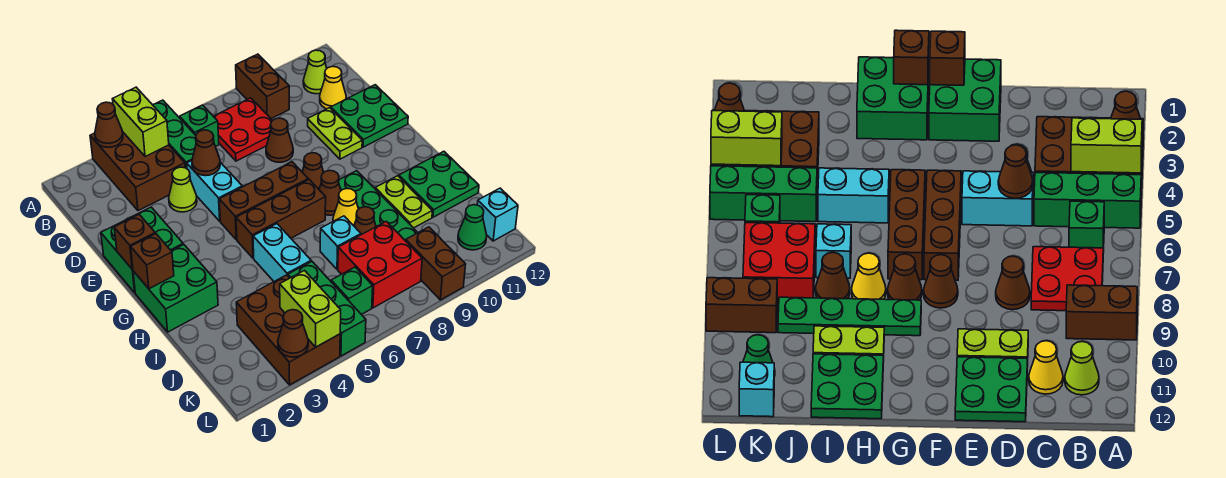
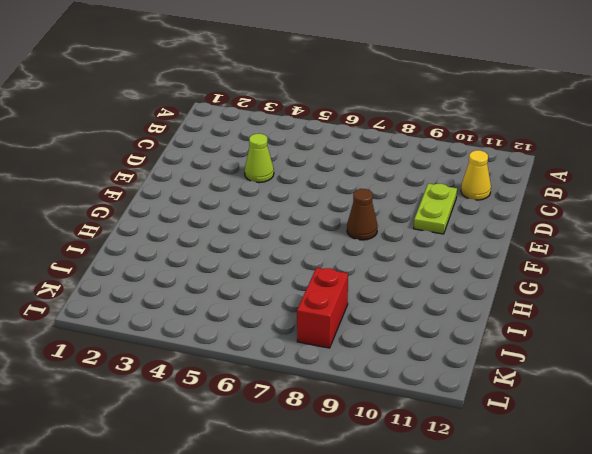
red brick J8:K8 level 1 -> red brick J7:K8 level 1
none -> brown brick A3:C4 level 1
none -> green brick A5:C5 level 1
none -> brown brick A9:B9 level 1
none -> green brick B6 level 1

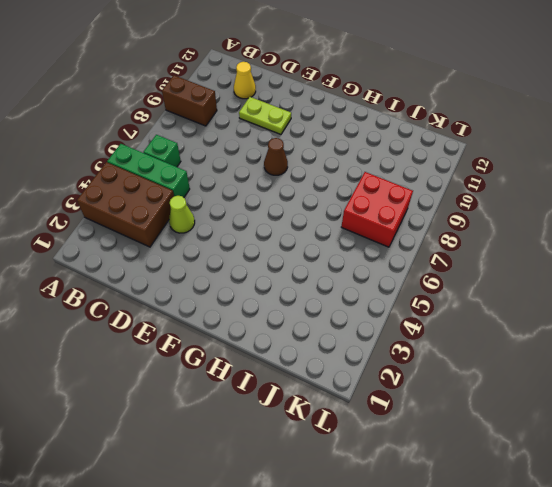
none -> red plate B7:C8 level 1
none -> lime cone B11 level 1
none -> cyan brick D5:E5 level 1
none -> brown cone D8 level 1

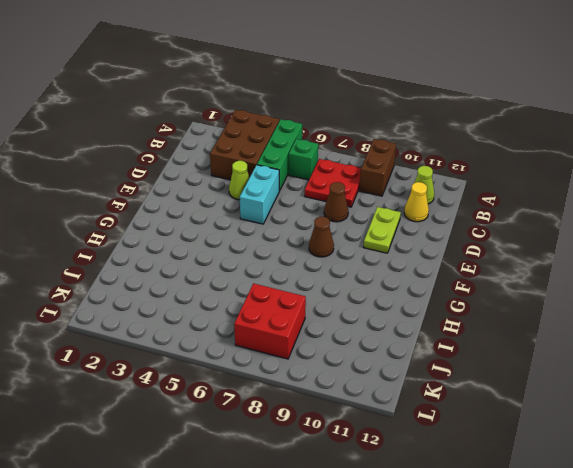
none -> green plate D11:E12 level 1
none -> green brick E1:F2 level 1
none -> brown brick F5:F7 level 1
none -> green brick G1:H2 level 1

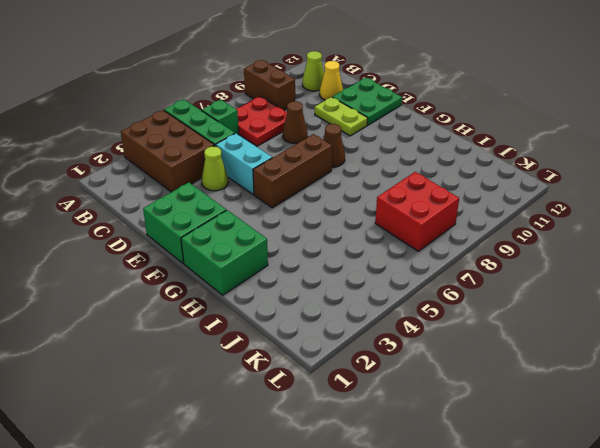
none -> brown brick G5:G7 level 1
none -> brown cone G8 level 1
none -> green plate G9:J9 level 1
none -> cyan brick H5:I5 level 1

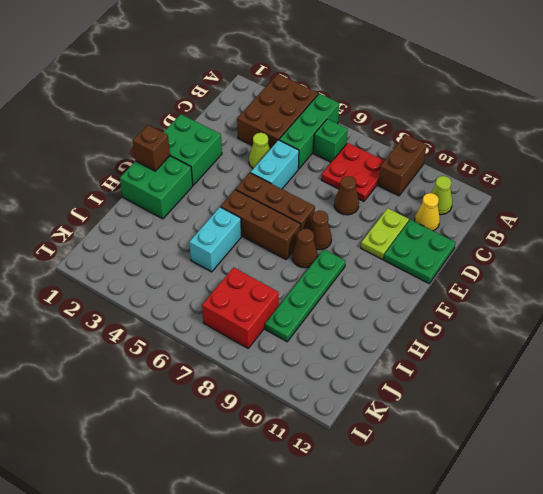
none -> yellow cone H8 level 1
none -> lime plate H10:I10 level 1
none -> green plate H11:I12 level 1
none -> cyan brick I7 level 1

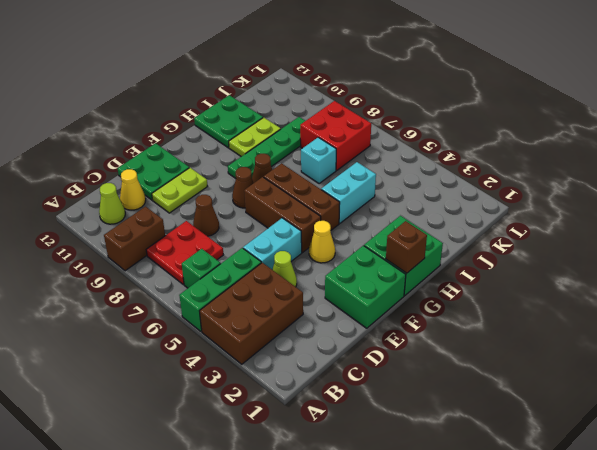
yellow cone F4 level 1 -> yellow cone H8 level 1
none -> brown cone I8 level 1
none -> brown brick J3:L4 level 1
none -> green brick J5:L5 level 1
none -> green brick K6 level 1

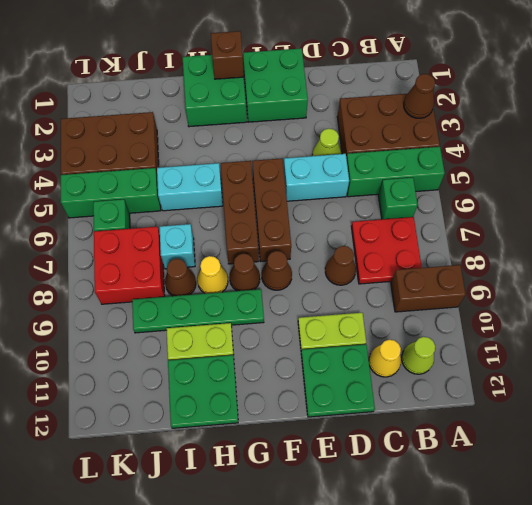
none -> brown brick K9:L9 level 1
none -> green cone K11 level 1
none -> cyan brick K12 level 1
none -> lime brick A4:B4 level 2

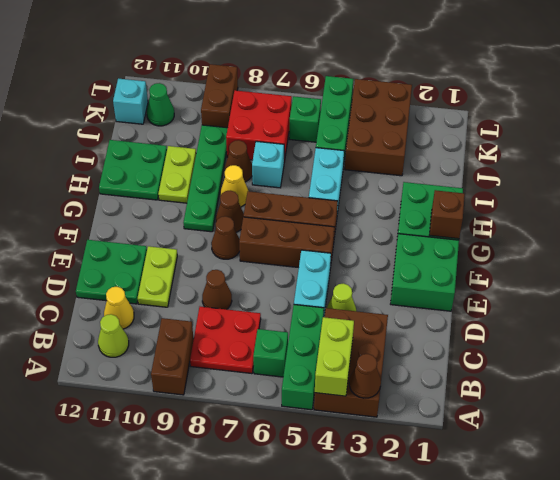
none -> brown cone D5 level 2
none -> brown brick F1 level 2
none -> lime brick K4:L4 level 2
none -> brown cone L3 level 2

